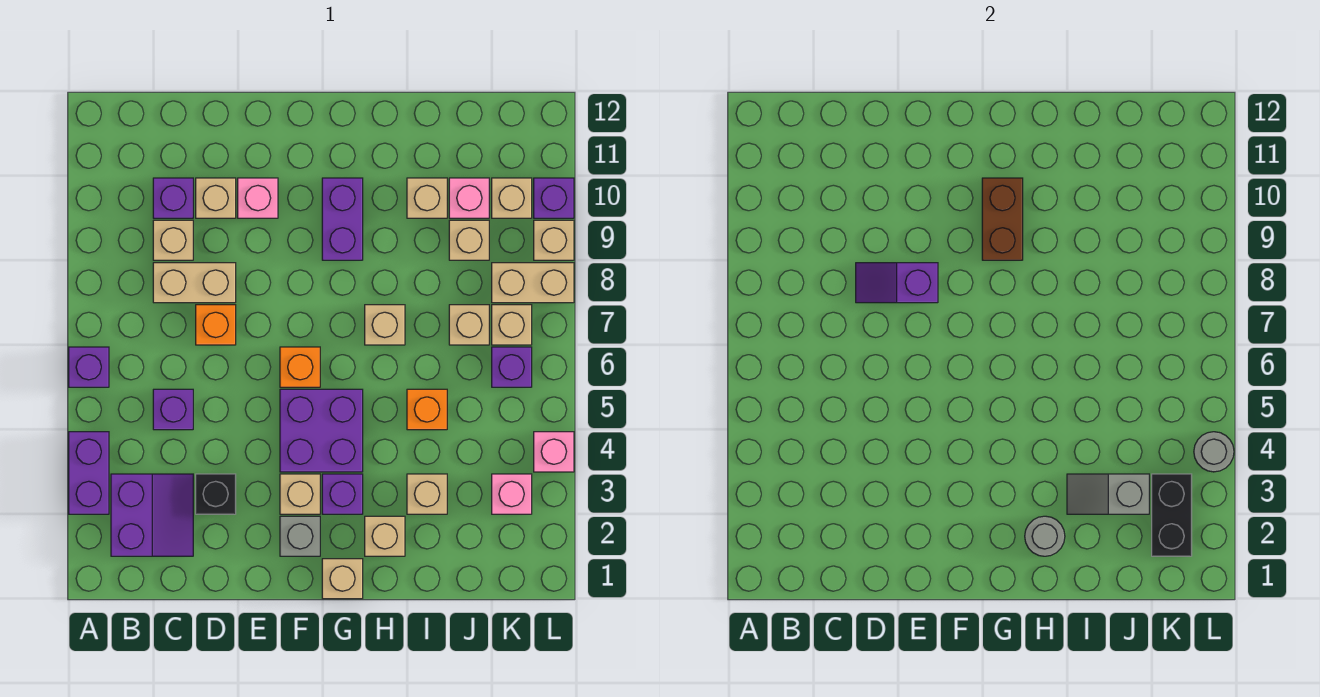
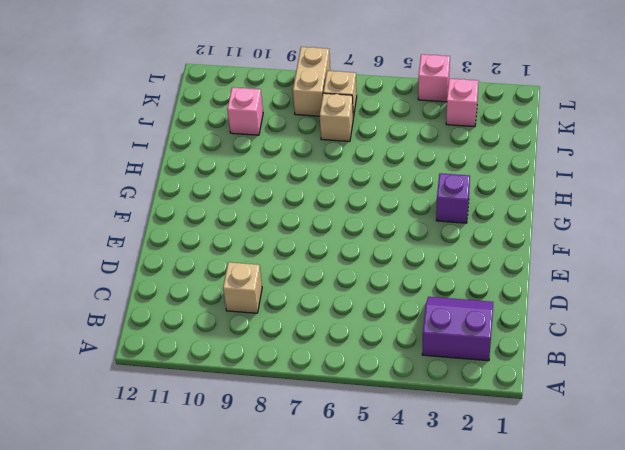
none -> purple brick A3:A4 level 1
none -> purple brick A6 level 1
none -> purple brick C5 level 1
none -> tan brick C8:D8 level 1

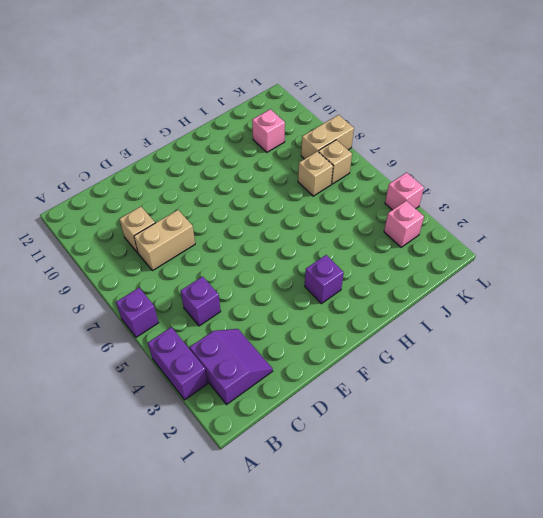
none -> purple brick C10 level 1
none -> black brick D3 level 1
none -> orange brick D7 level 1
none -> tan brick D10 level 1

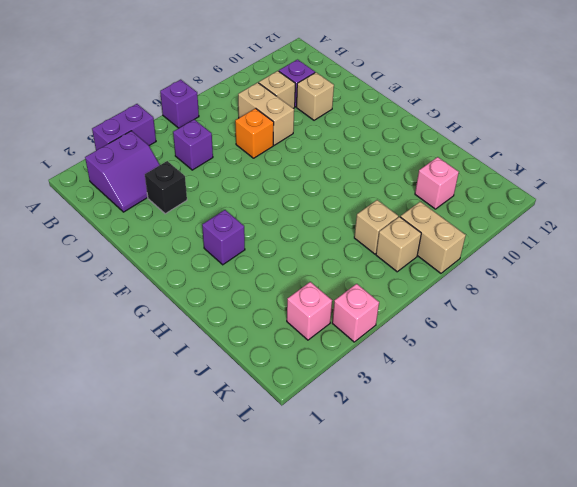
none -> pink brick E10 level 1
none -> grey brick F2 level 1
none -> tan brick F3 level 1
none -> purple brick F4:G5 level 1

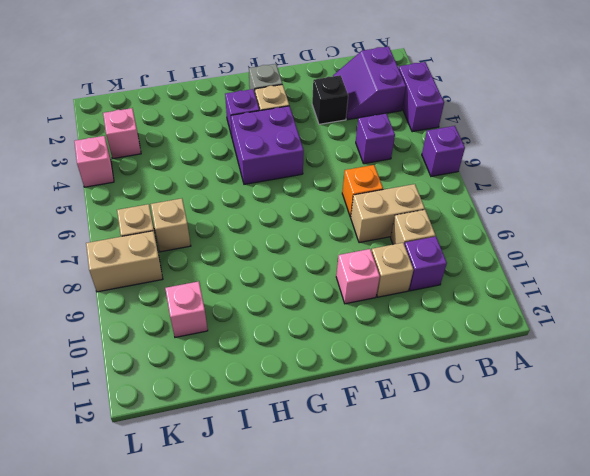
none -> orange brick F6 level 1
none -> tan brick G1 level 1
none -> purple brick G9:G10 level 1
none -> tan brick H2 level 1

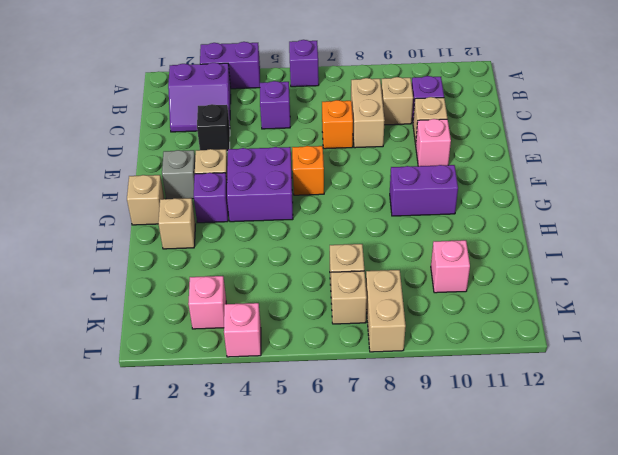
none -> tan brick H7 level 1
none -> tan brick I3 level 1
none -> orange brick I5 level 1
none -> tan brick I10 level 1

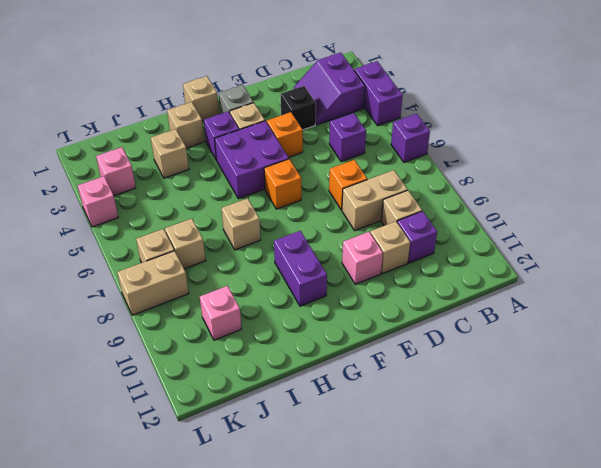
orange brick E4 level 1 -> orange brick I5 level 1
none -> tan brick I10 level 1
none -> tan brick J9 level 1
none -> purple brick K6 level 1
none -> tan brick K10 level 1

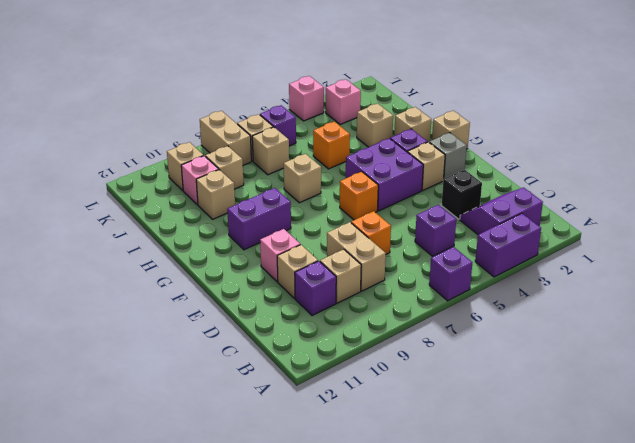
none -> tan brick L9 level 1
none -> purple brick L10 level 1
none -> purple slope D8:E8 level 2 top E
none -> brown brick G9:G10 level 2

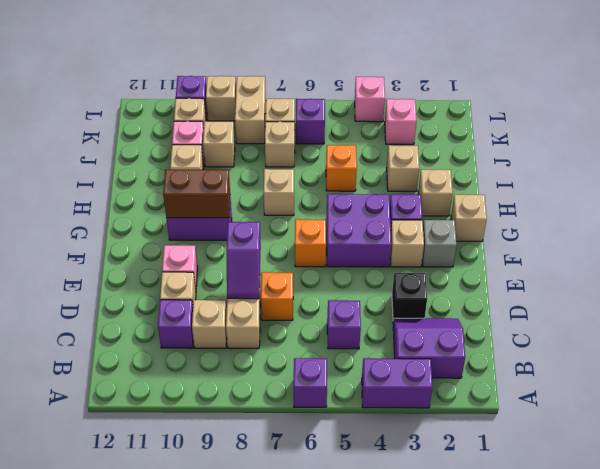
none -> grey round brick H2 level 2
none -> grey slope I3:J3 level 2 top J
none -> black brick K2:K3 level 2
none -> grey round brick L4 level 2

